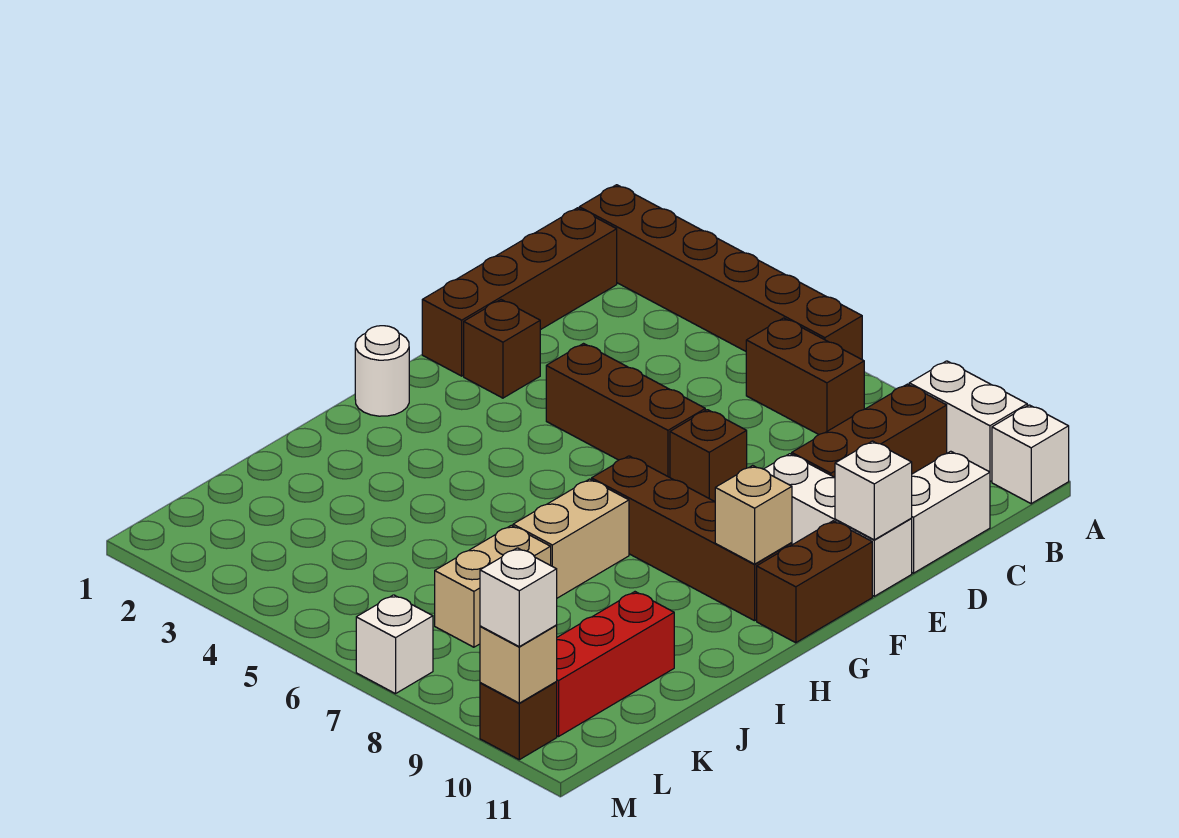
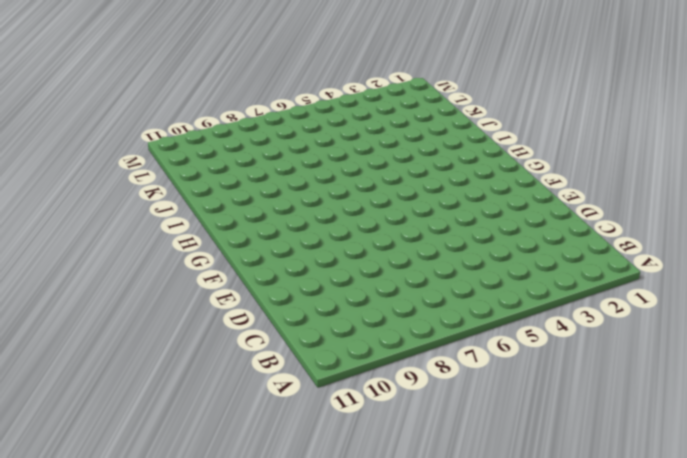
none -> brown brick A1:A6 level 1
none -> white brick A9:A10 level 1
none -> white brick A11 level 1

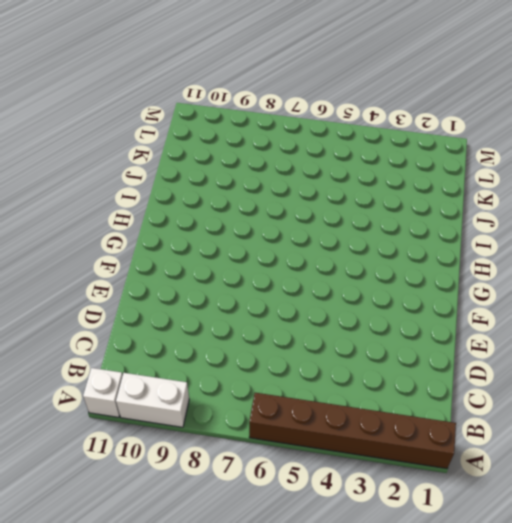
none -> brown brick B1:E1 level 1
none -> brown brick B6:B7 level 1
none -> brown brick B9:D9 level 1

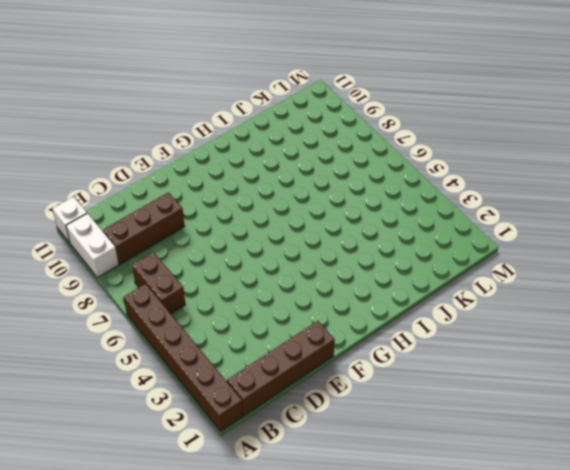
none -> white brick C11:D11 level 1
none -> brown brick E2 level 1
none -> brown brick E4:E6 level 1

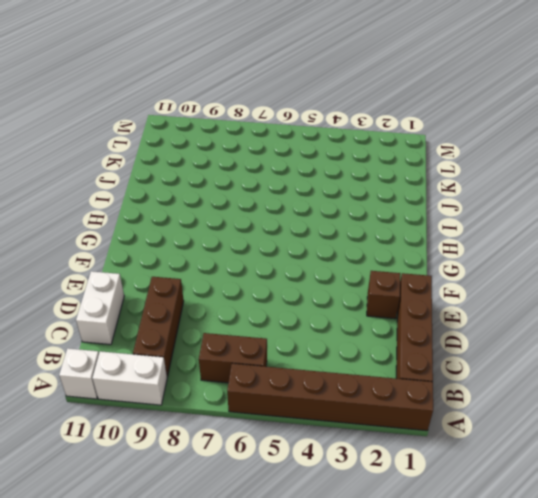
none -> brown brick E4:E6 level 1
none -> brown brick E7 level 1
none -> white brick E9:E11 level 1

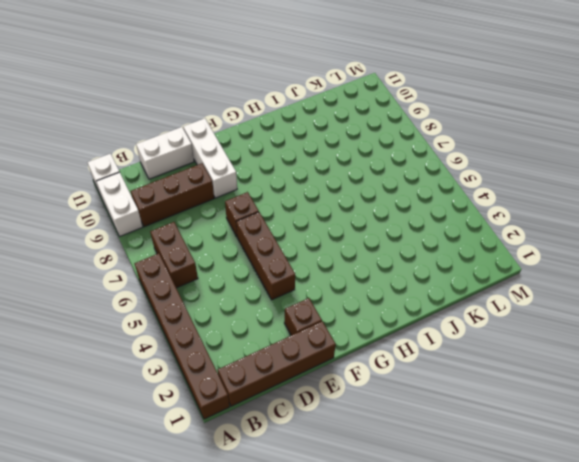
none -> brown brick F11:G11 level 1
none -> white round brick G1 level 1
none -> brown brick G7:G10 level 1

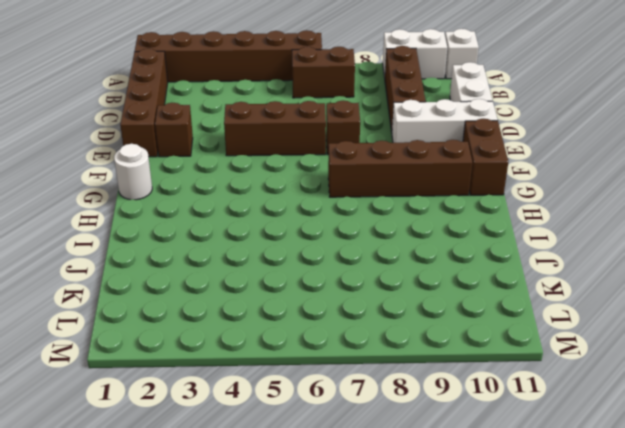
none -> tan brick H7:I7 level 1
none -> tan brick J7:K7 level 1
none -> red brick J10:L10 level 1

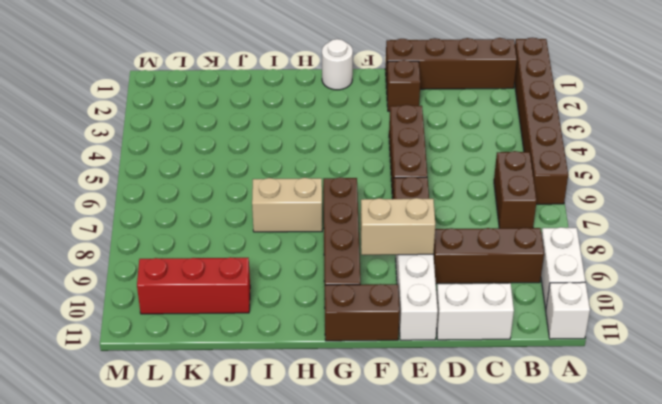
tan brick E9:F9 level 2 -> tan brick J7:K7 level 1
none -> white brick M7 level 1
none -> brown brick M10 level 1
none -> white brick E11 level 2

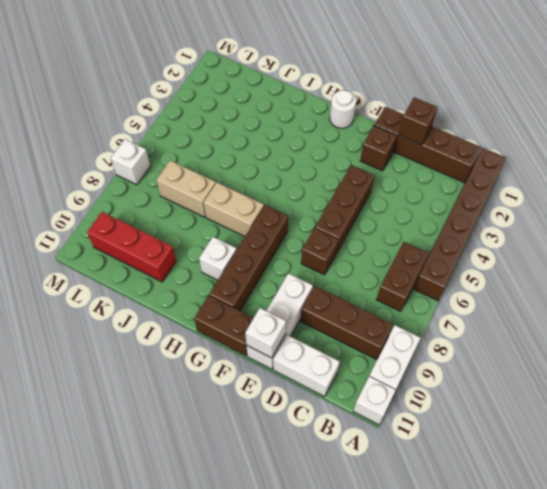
brown brick D1 level 2 -> brown brick M10 level 1
white brick H9 level 1 -> white brick M10 level 3
none -> tan brick G10 level 2
none -> tan brick M10 level 2

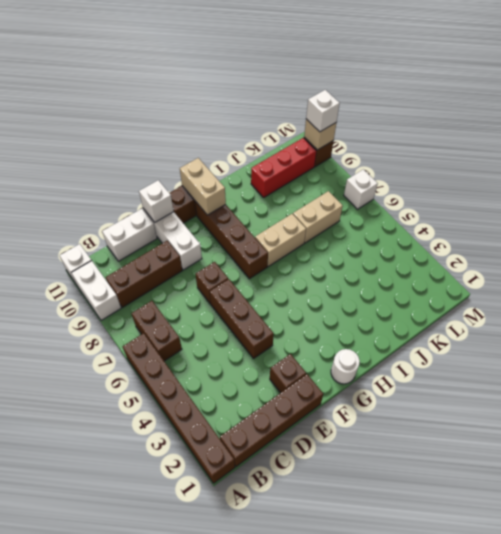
tan brick G10:G11 level 2 -> tan brick G10 level 2

